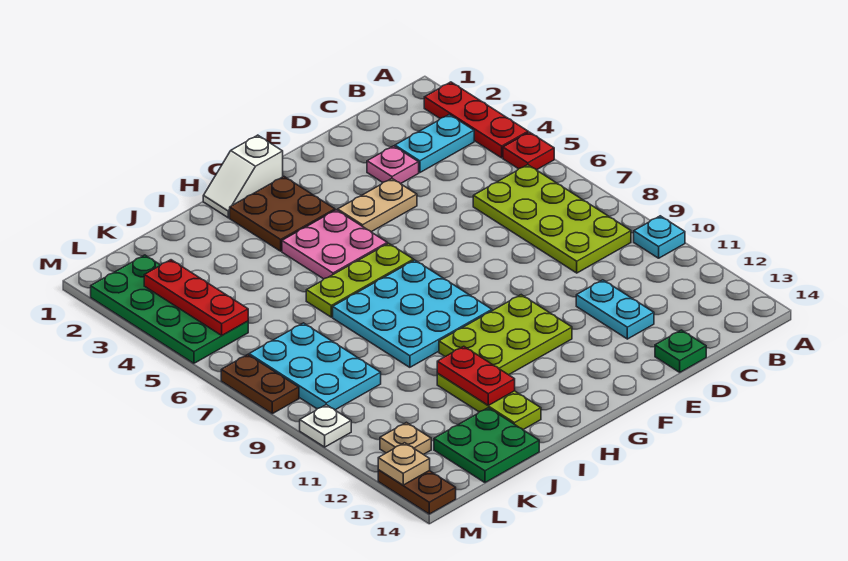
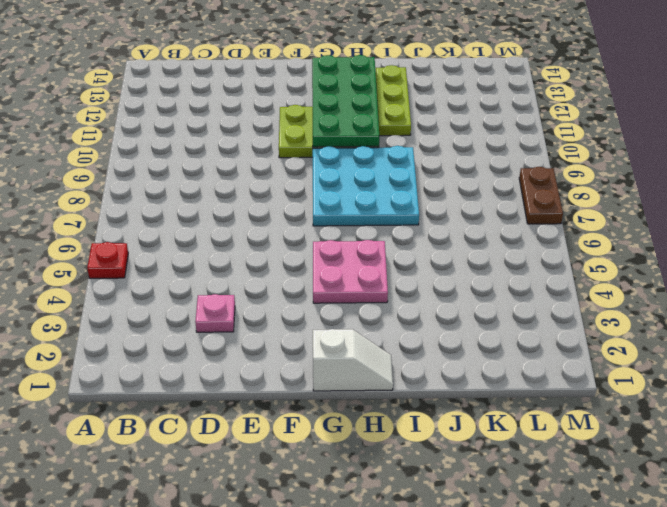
green plate G10:H13 level 2 -> green plate L2:M5 level 1
none -> red plate A2:A4 level 1
none -> cyan plate A10 level 1
none -> cyan plate B3:C3 level 1

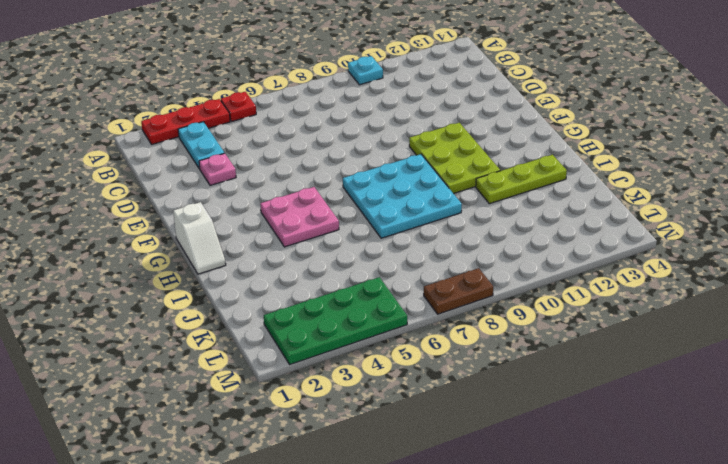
none -> lime plate B6:C9 level 1
none -> cyan plate D11:D12 level 1
none -> green plate D14 level 1

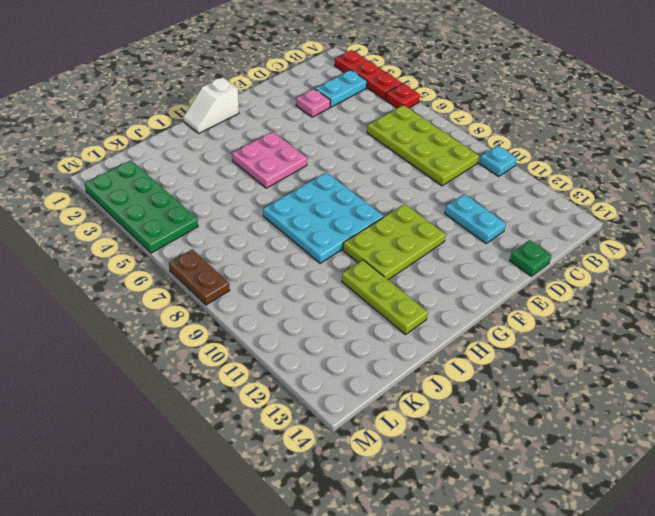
none -> tan plate E4:F4 level 1
none -> brown plate G2:H3 level 1
none -> lime plate G6:I6 level 1

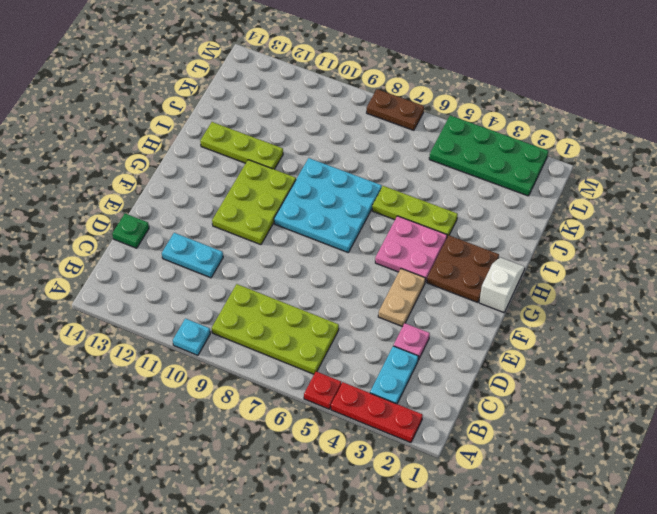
lime plate I4:I6 level 1 -> lime plate G6:I6 level 1
none -> green plate J13:K14 level 1
none -> cyan plate K7:L9 level 1
none -> tan plate L12 level 1

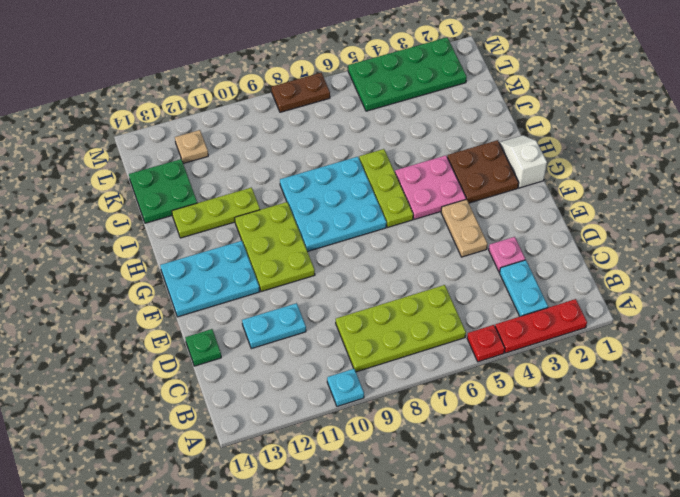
cyan plate F12:G14 level 1 -> cyan plate K7:L9 level 1
none -> white plate M10 level 1
none -> brown plate M13:M14 level 1
none -> red plate I11:I12 level 2

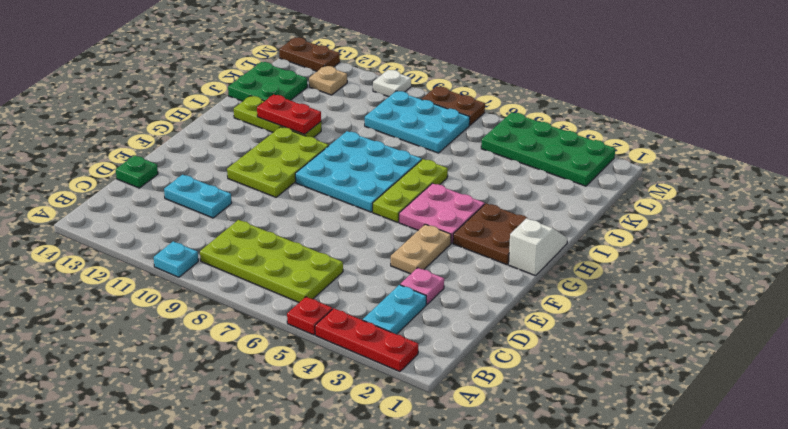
none -> red plate L3:L5 level 2
none -> tan plate M13 level 2

